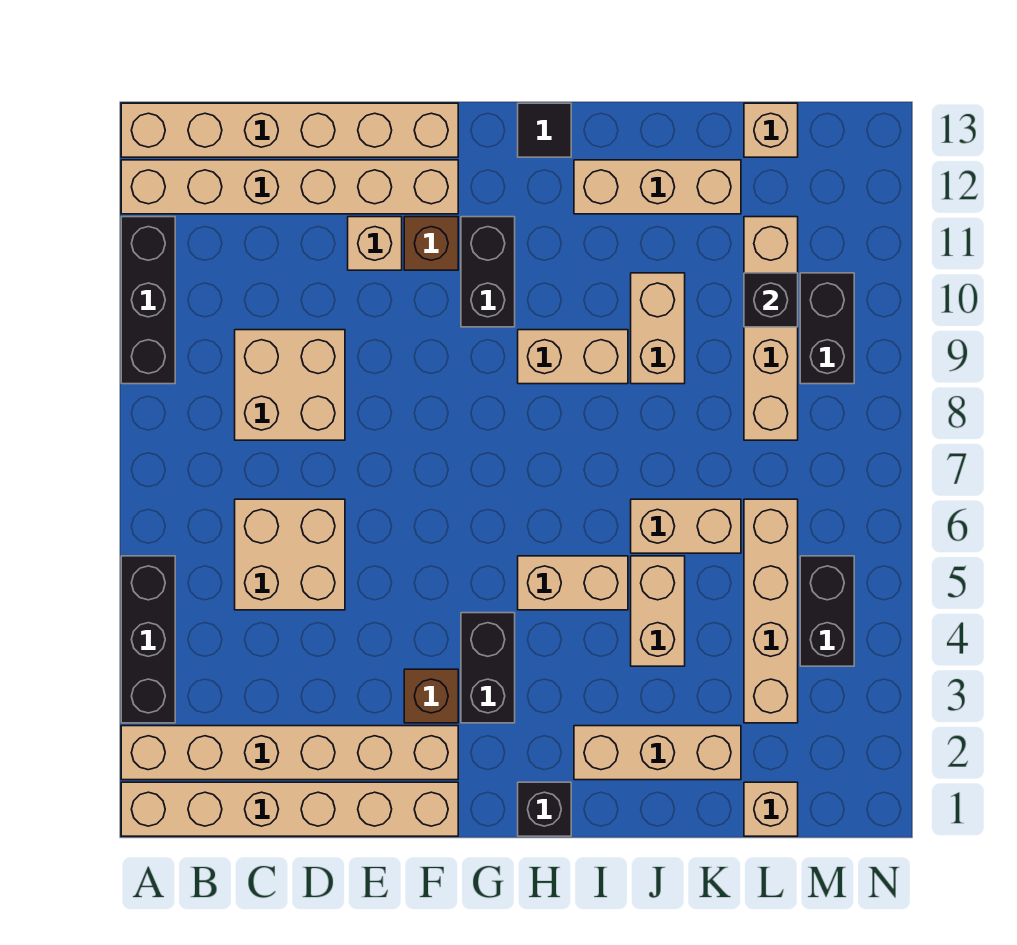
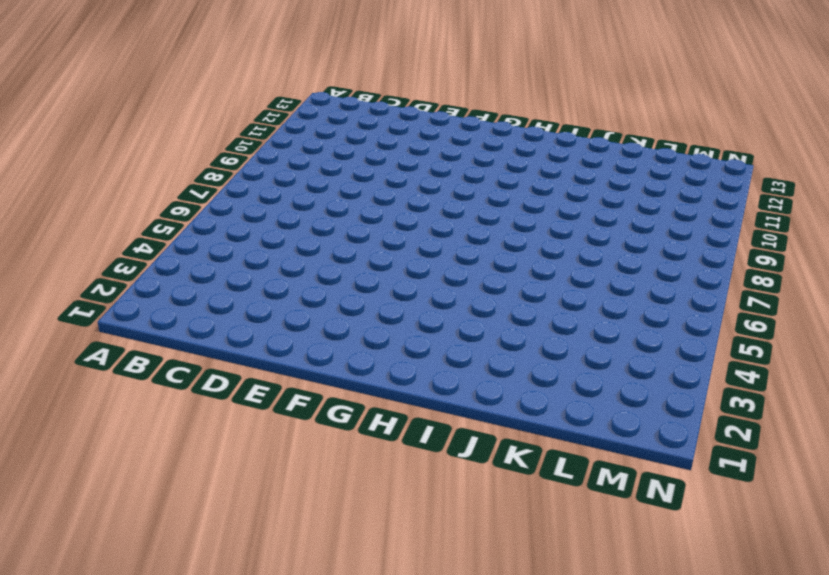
none -> tan brick A1:F1 level 1
none -> tan brick A2:F2 level 1
none -> black brick A3:A5 level 1

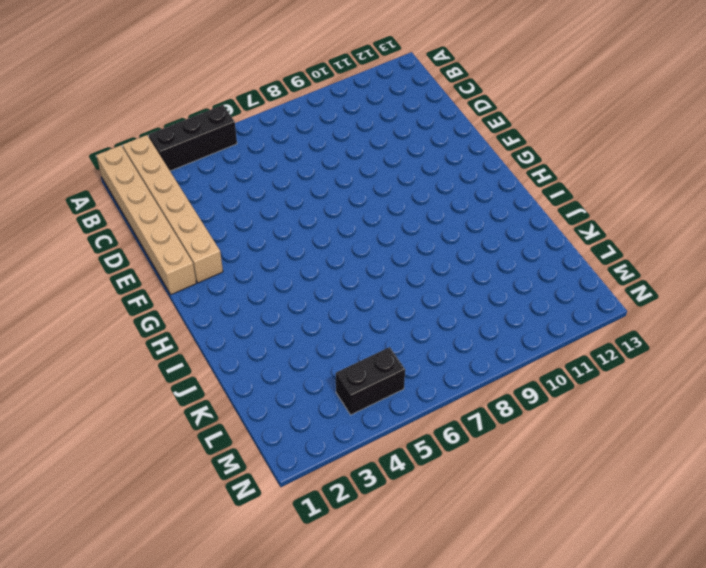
none -> black brick A9:A11 level 1
none -> tan brick A12:F12 level 1
none -> tan brick A13:F13 level 1

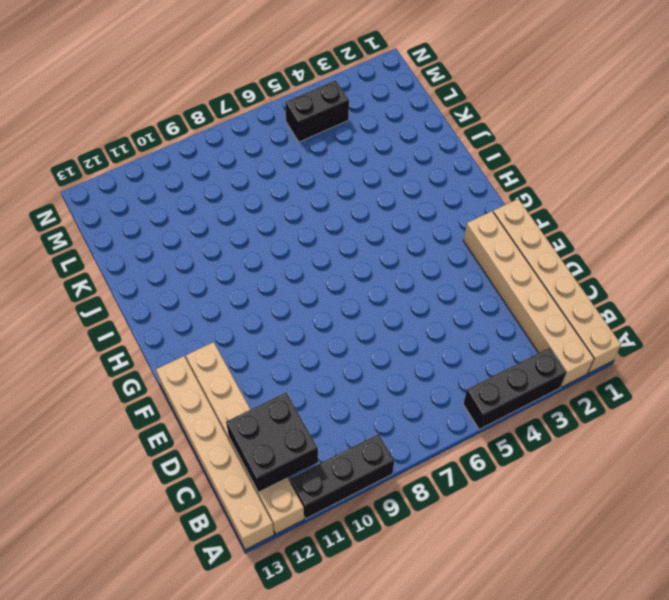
black brick B11:C12 level 2 -> none
none -> tan brick C5:D6 level 1
none -> tan brick C8:D9 level 1
none -> tan brick E11 level 1

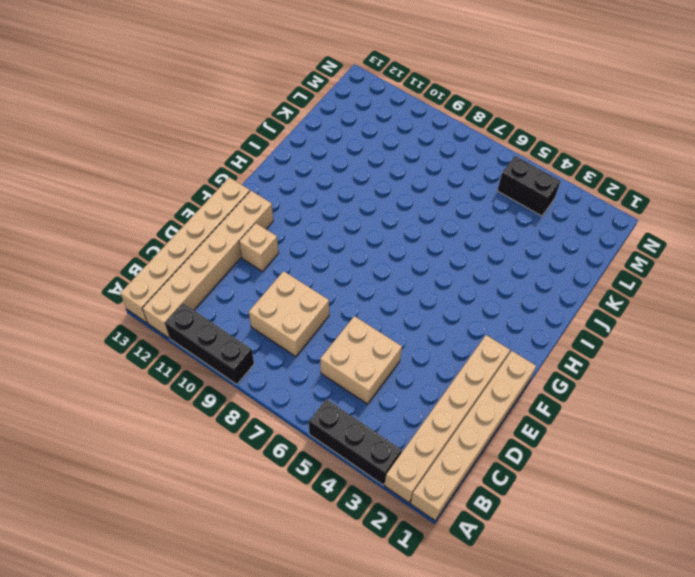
none -> brown brick F3 level 1
none -> brown brick F11 level 1
none -> black brick G3:G4 level 1

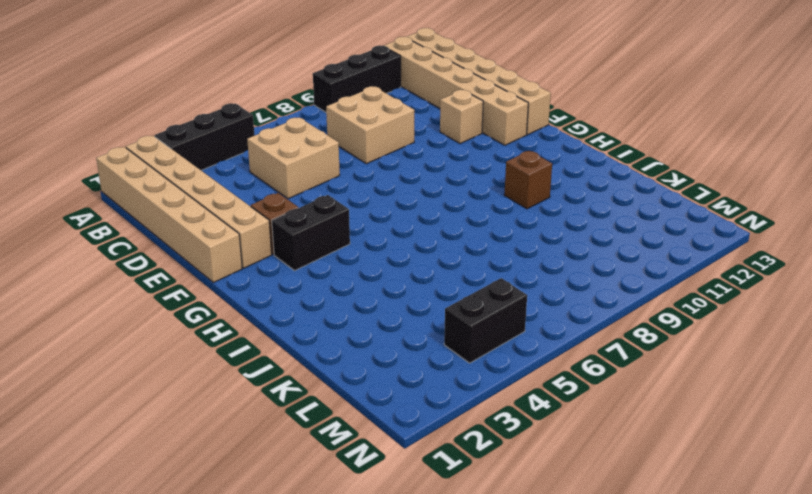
brown brick I10 level 1 -> brown brick F11 level 1
none -> black brick G10:G11 level 1
none -> black brick H1 level 1
none -> tan brick H5:I5 level 1

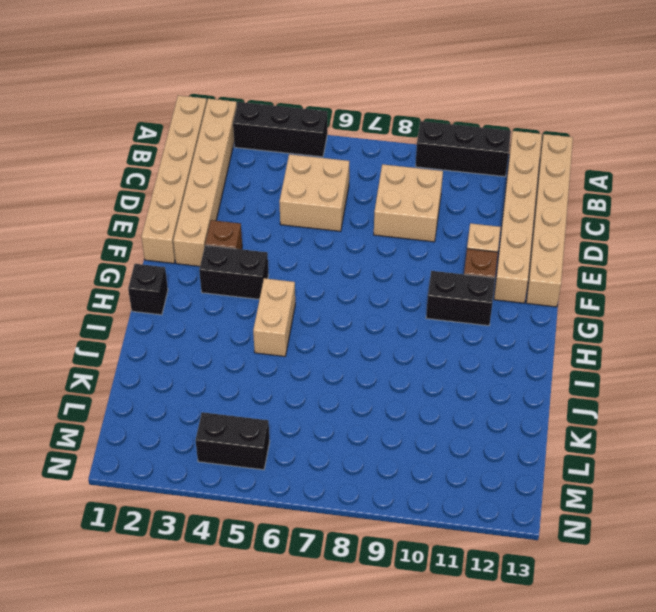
none -> tan brick H9:I9 level 1
none -> black tile H13 level 1
none -> tan brick I2:K2 level 1

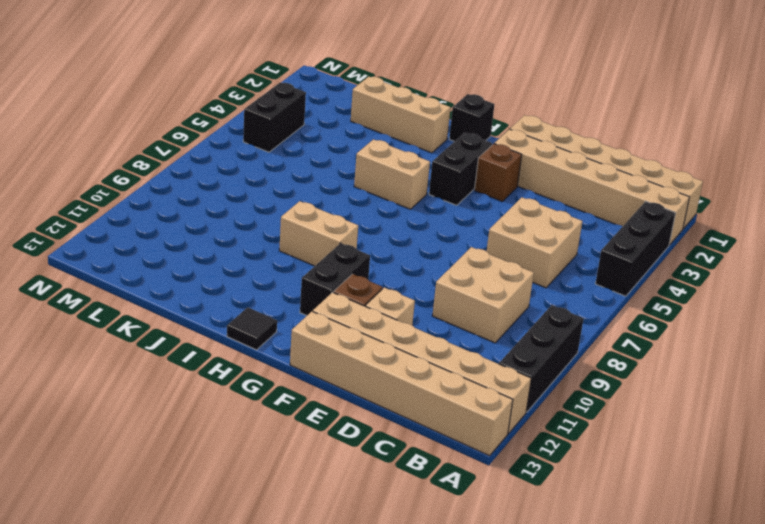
none -> tan brick I12:K12 level 1
none -> tan brick J4:J5 level 1
none -> tan brick J6:K6 level 1

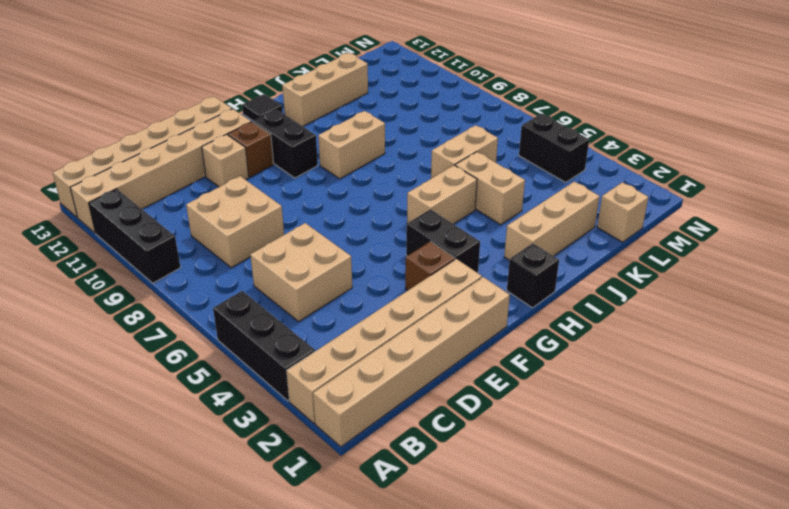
none -> tan brick J9:J10 level 1
none -> tan brick L3:L6 level 1
none -> tan brick L8:L11 level 1

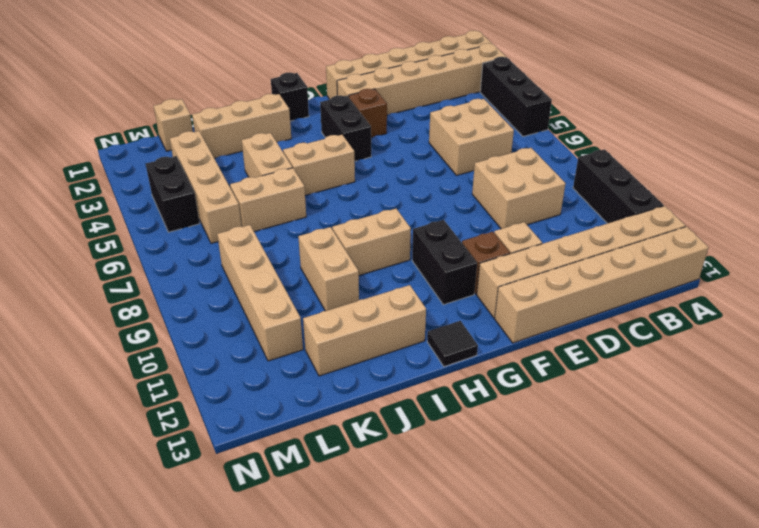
none -> tan brick L13 level 1
none -> black brick M9:M10 level 1
none -> black brick L10 level 2

